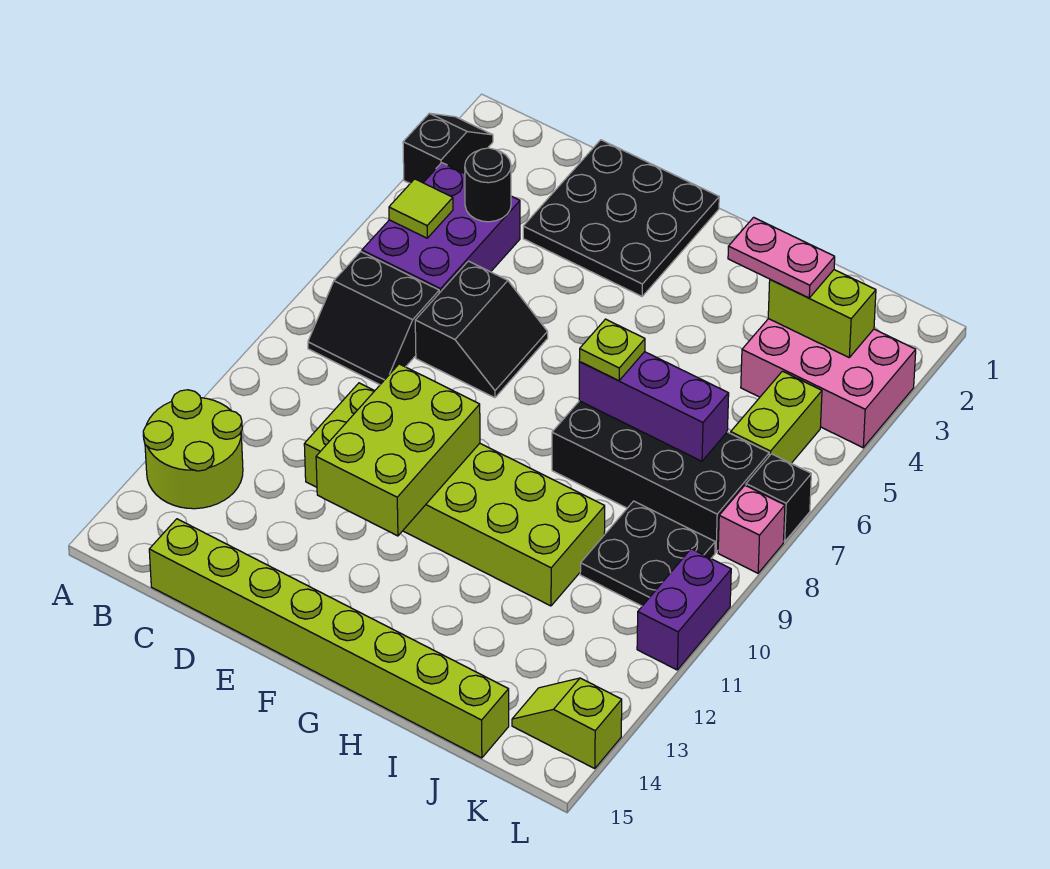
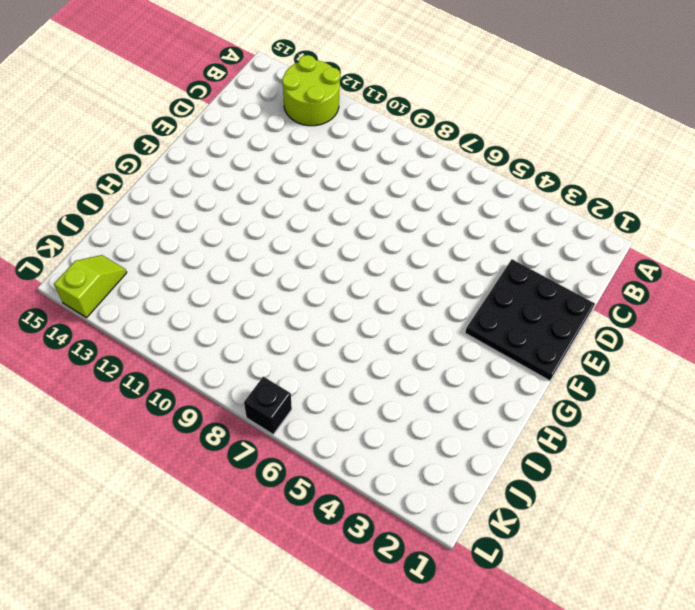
none -> black slope A2:A3 level 1 top 3
none -> purple brick B4:C6 level 1
none -> black slope B7:C8 level 1 top 7

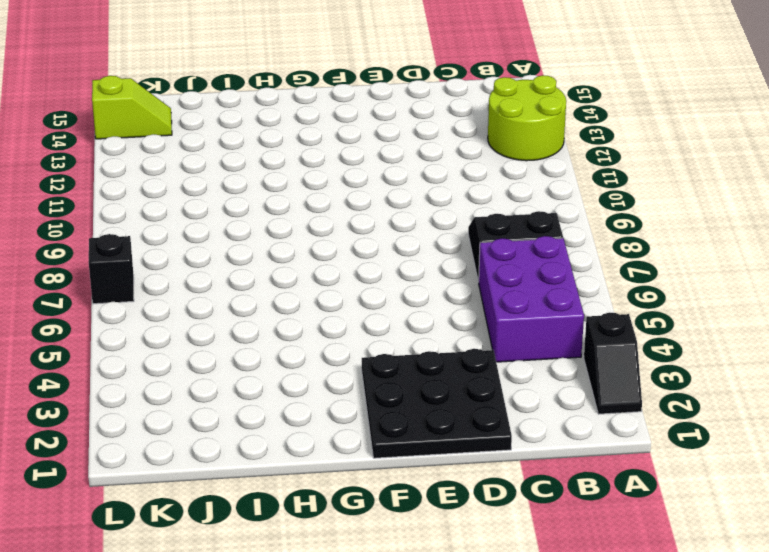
none -> lime brick C15:J15 level 1
none -> black slope D6:E7 level 1 top D
none -> lime brick D10:I11 level 1

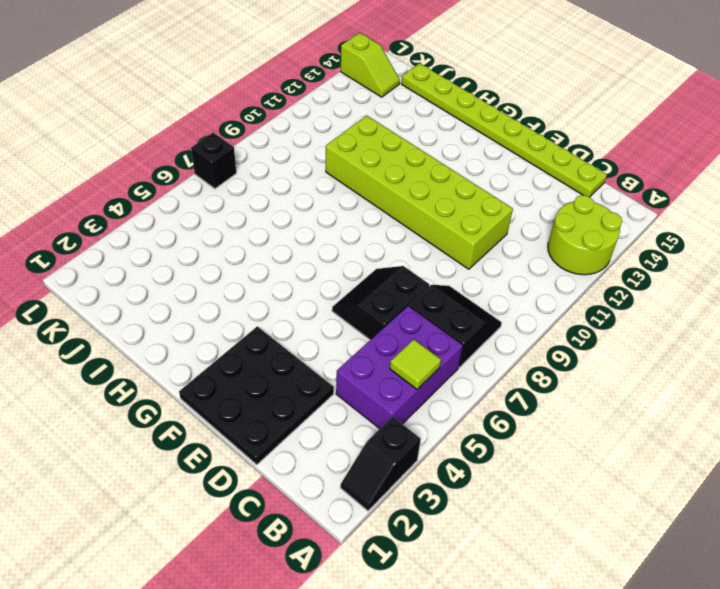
lime plate C15:J15 level 1 -> lime brick C15:J15 level 1
none -> black brick H7:K8 level 1
none -> pink brick J3:L4 level 1
none -> black plate J9:K10 level 1

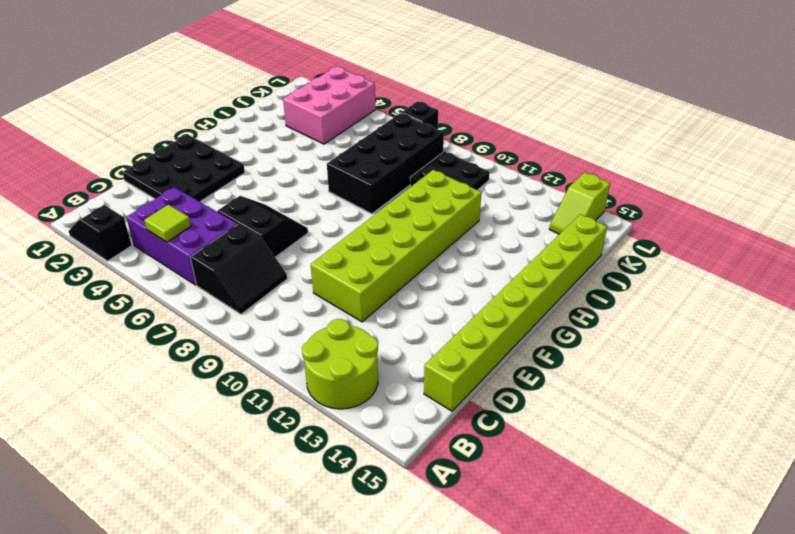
none -> lime brick K5:K6 level 1
none -> pink brick L8 level 1
none -> purple brick L10:L11 level 1

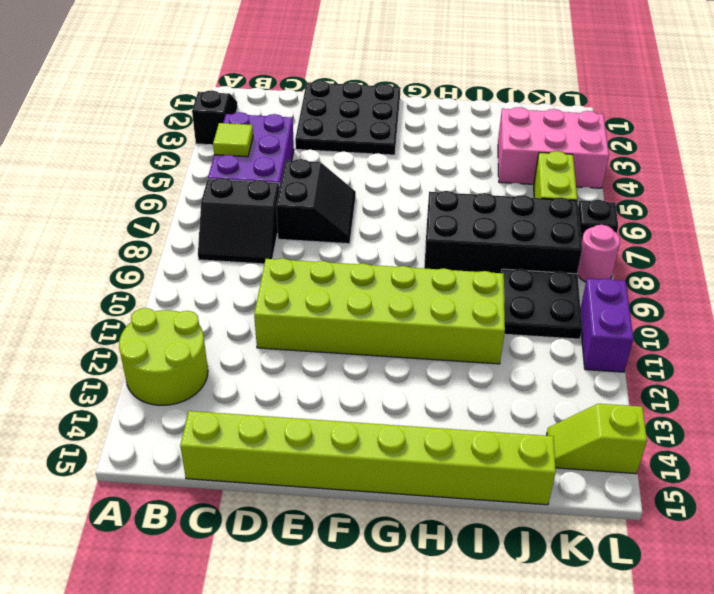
pink round brick L8 level 1 -> pink brick L8 level 1
none -> black round brick C4 level 2
none -> lime brick E10:F12 level 2
none -> purple brick H7:J7 level 2

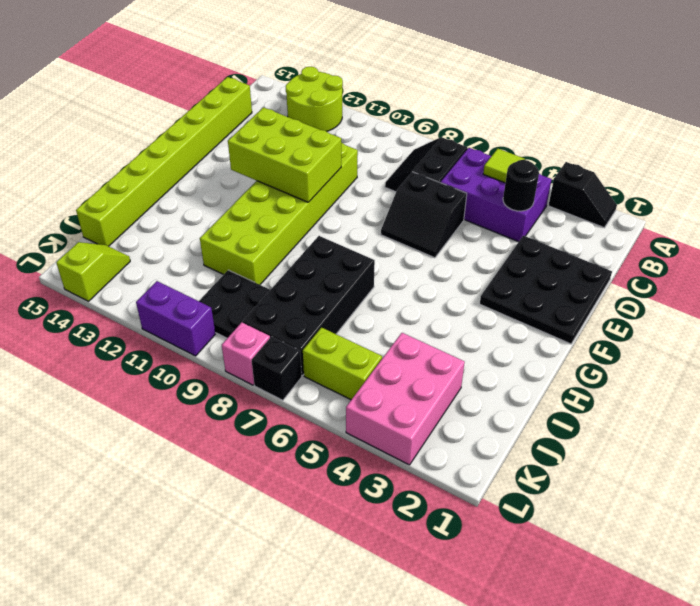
none -> purple brick H7:J7 level 2
none -> lime brick J3:K3 level 2
none -> lime plate H7 level 3

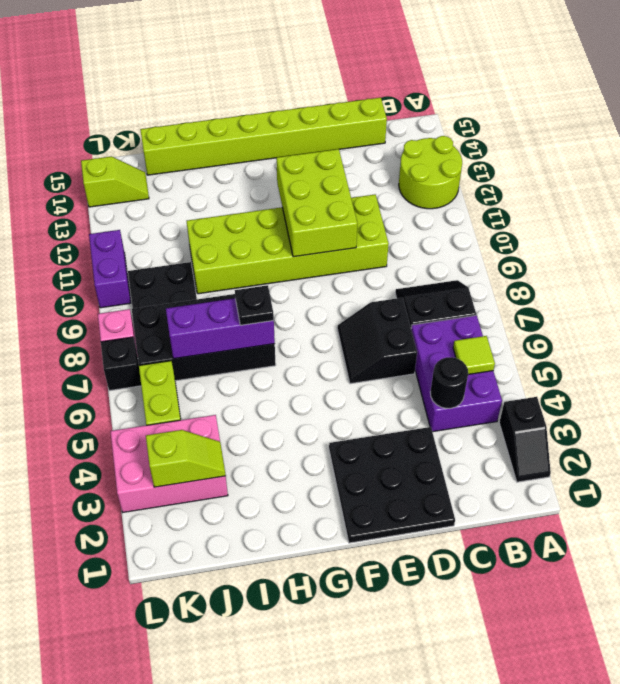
black plate H7 level 3 -> lime plate H7 level 3
lime slope J3:K3 level 2 top K -> lime brick J3:K3 level 2
none -> pink plate I3:J3 level 3

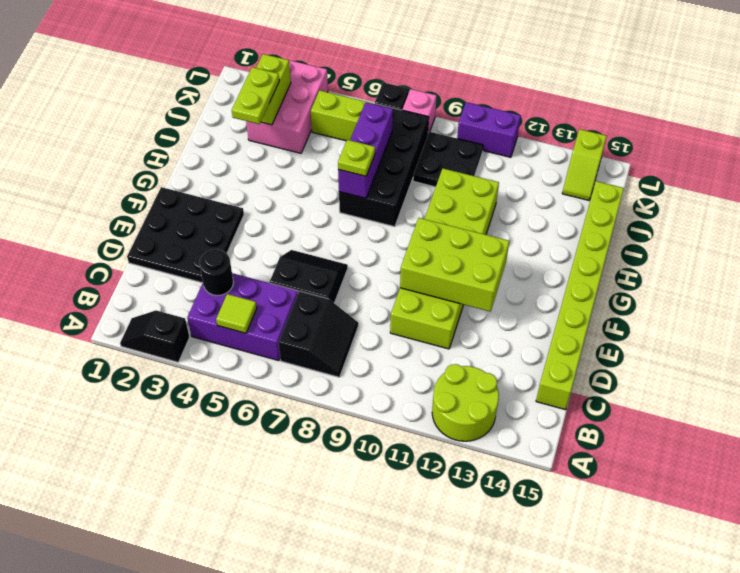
lime plate I3:J3 level 3 -> pink plate I3:J3 level 3

